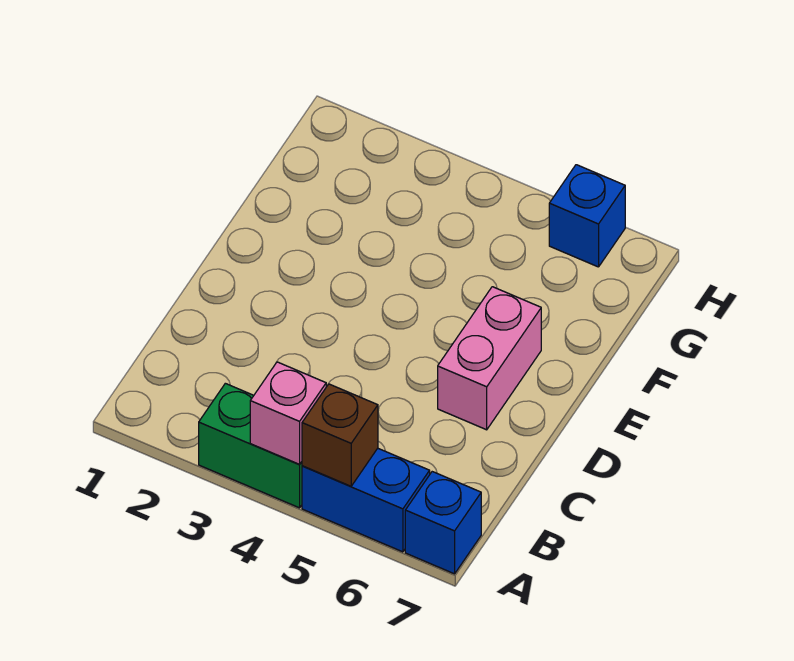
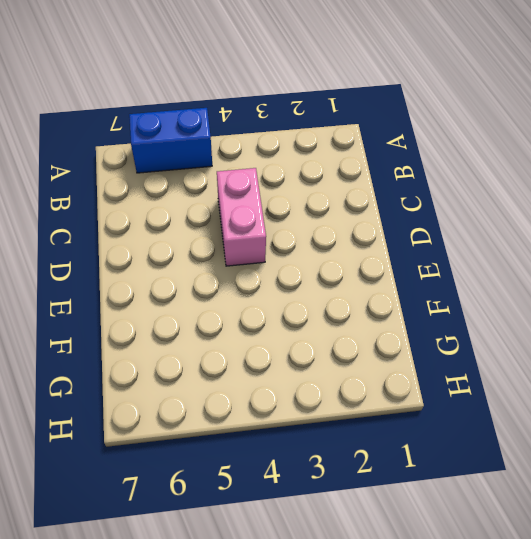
pink brick C4:D4 level 1 -> pink brick D6:E6 level 1
none -> green brick A3:A4 level 1
none -> blue brick A7 level 1

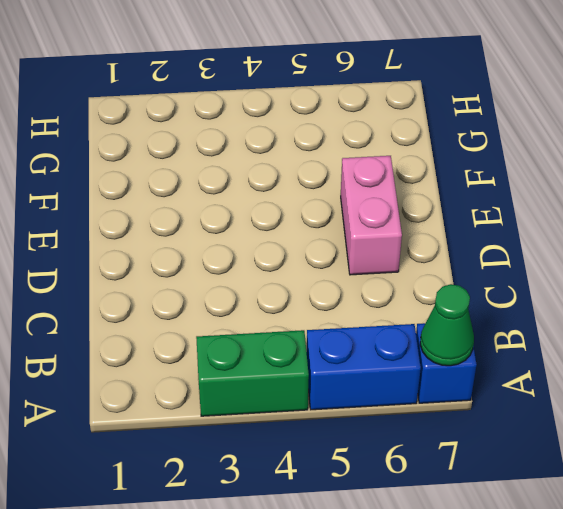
green cone A7 level 2 -> none
none -> blue brick H6 level 1
none -> pink brick A4 level 2

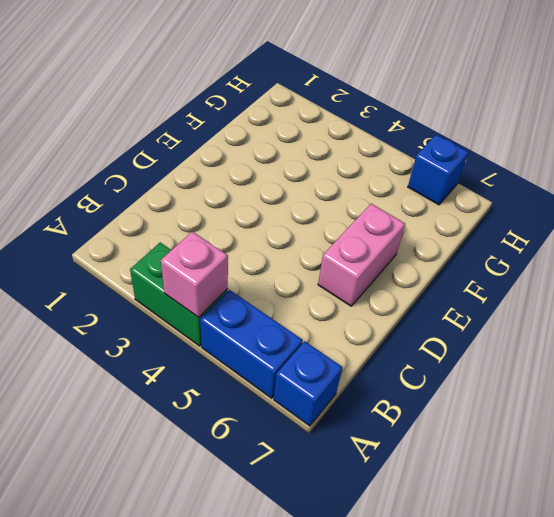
none -> brown brick A5 level 2

